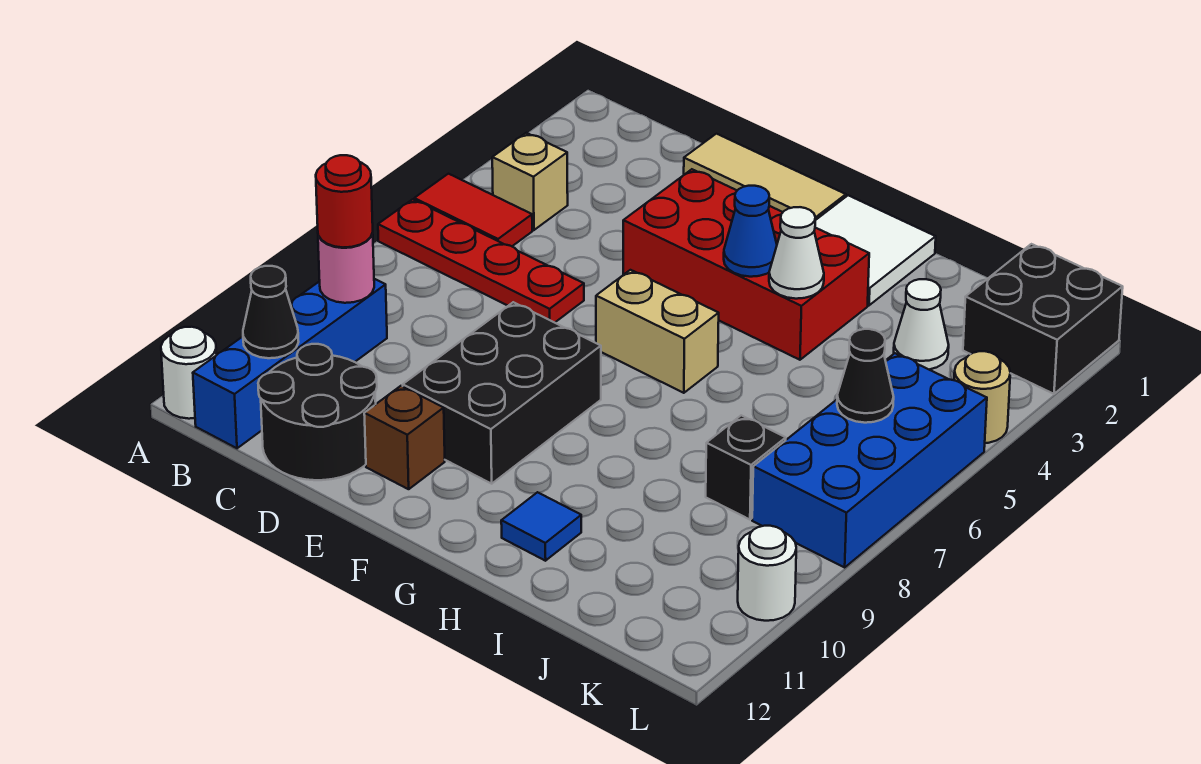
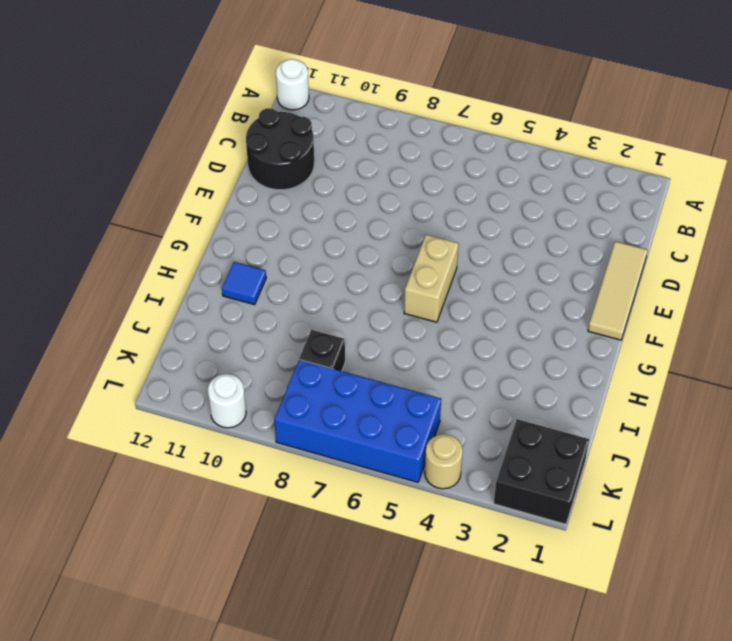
none -> red tile A5:B5 level 1
none -> red plate A6:D6 level 1
none -> tan brick B4 level 1

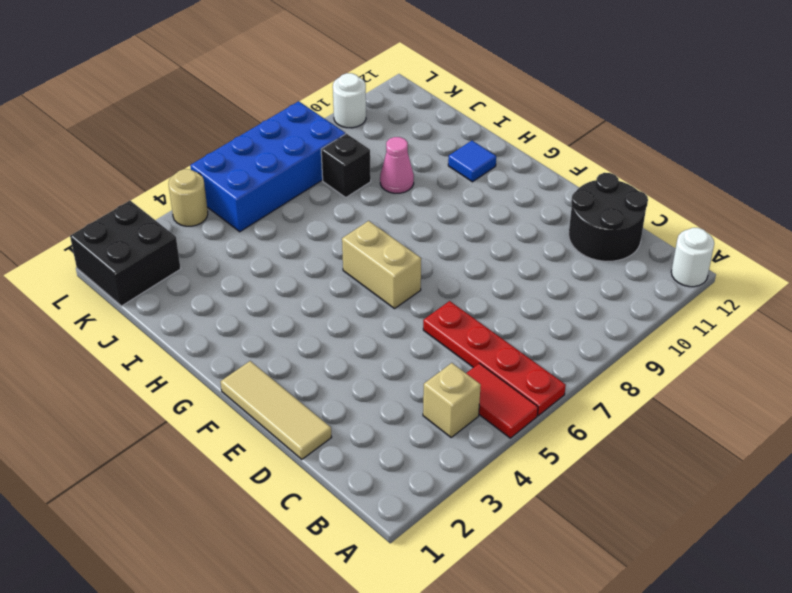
pink cone I9 level 1 -> none
none -> blue brick B9:B12 level 1
none -> red brick E3:H4 level 1
none -> black brick E8:F10 level 1

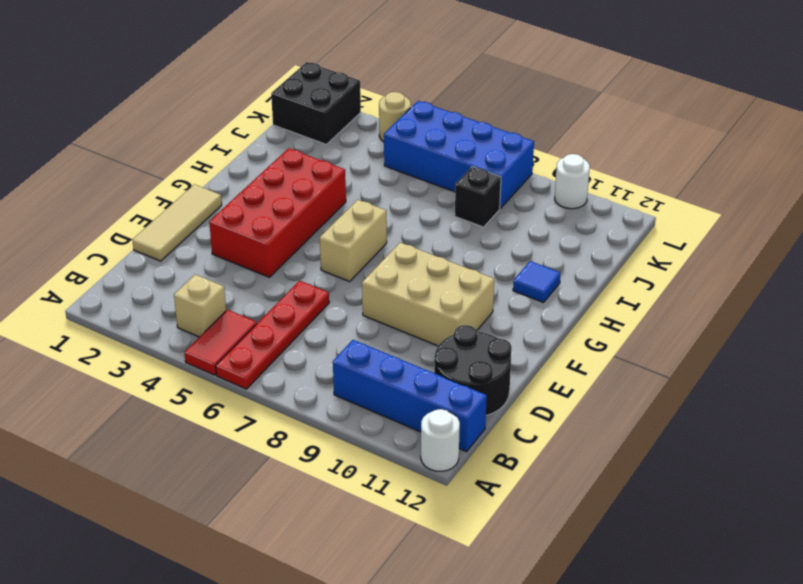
tan brick E8:F10 level 1 -> black brick E8:F10 level 1
none -> brown brick E11 level 1
none -> white tile G1:H2 level 1
none -> white cone J3 level 1

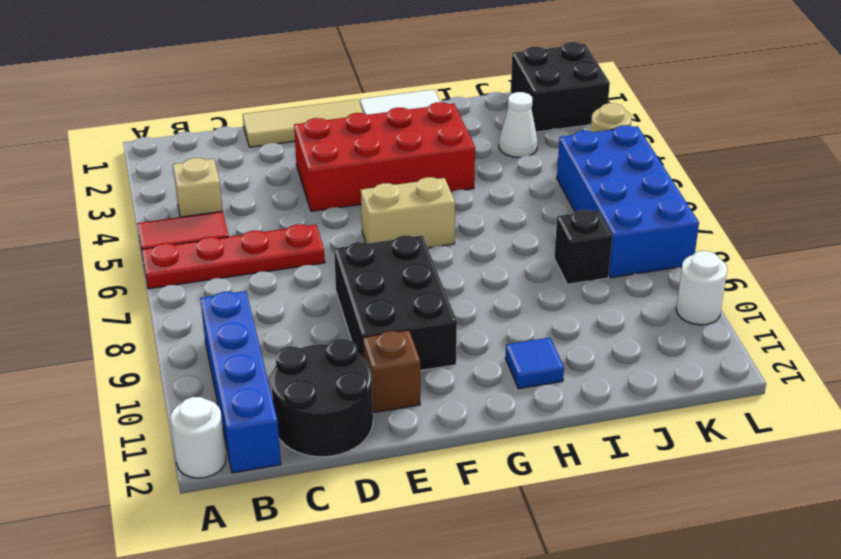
none -> pink round brick B9 level 2
none -> black cone B11 level 2
none -> blue cone G4 level 2

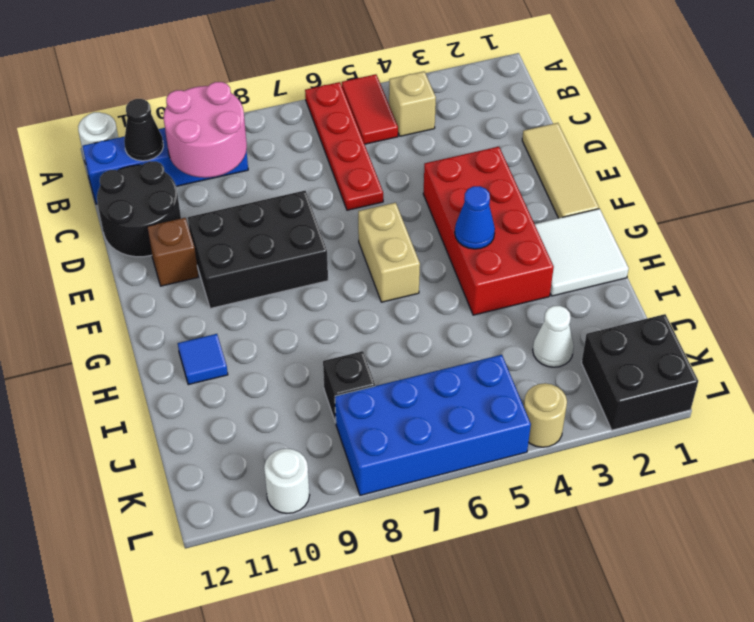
pink round brick B9:C10 level 2 -> pink round brick B9 level 2
none -> white cone H4 level 2
none -> black cone K6 level 2
none -> red round brick B9 level 3

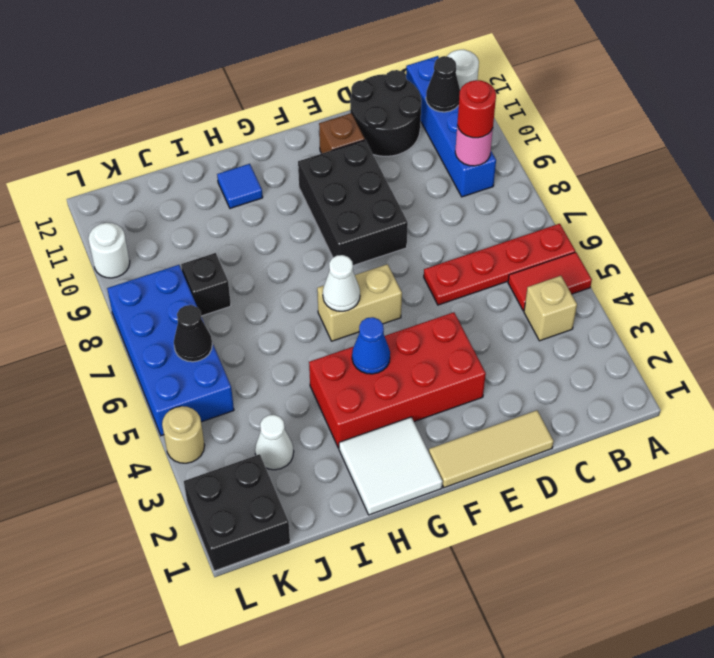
white cone G6 level 2 -> white cone H4 level 2

